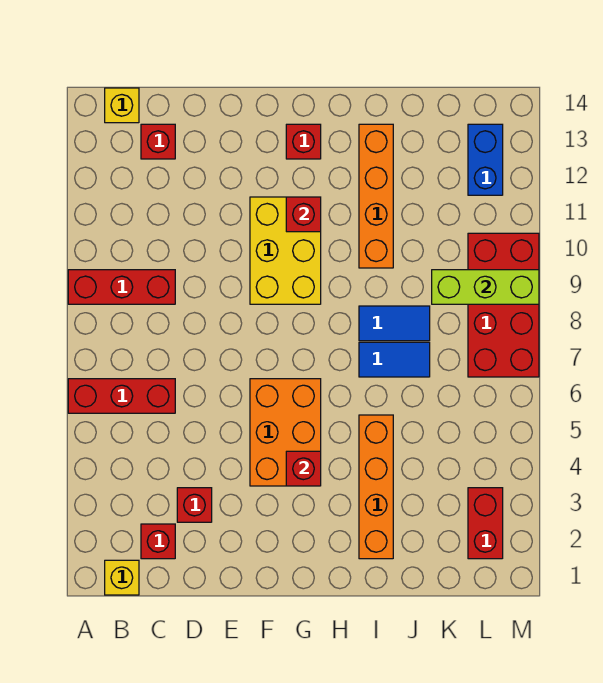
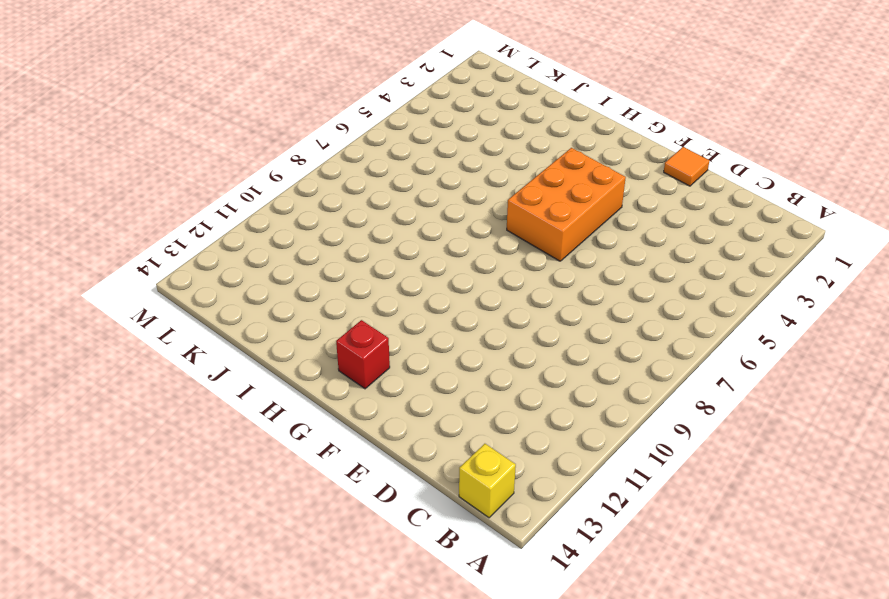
orange tile E1 level 1 -> none
none -> red brick A6:C6 level 1
none -> red brick A9:C9 level 1
none -> yellow brick B1 level 1

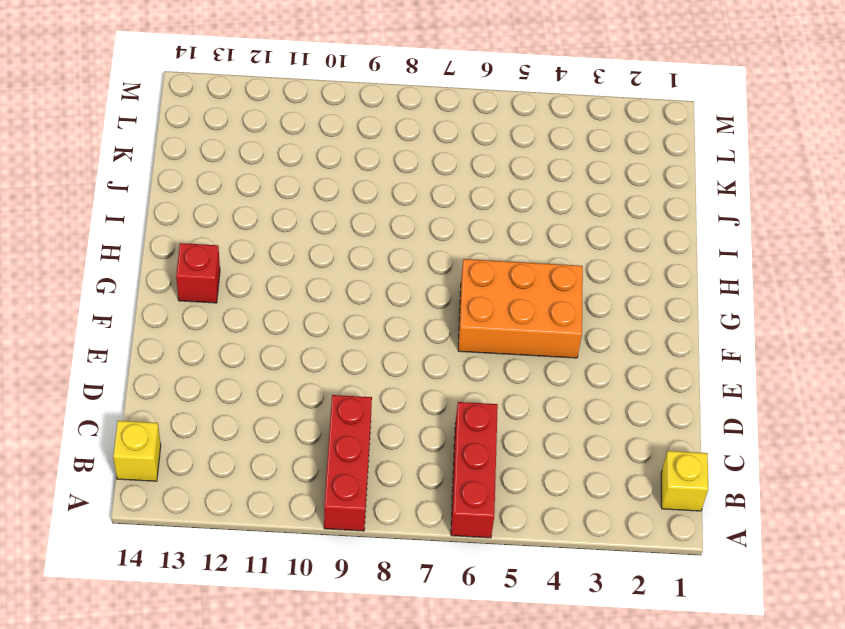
none -> red brick C2 level 1
none -> red brick C13 level 1
none -> red brick D3 level 1

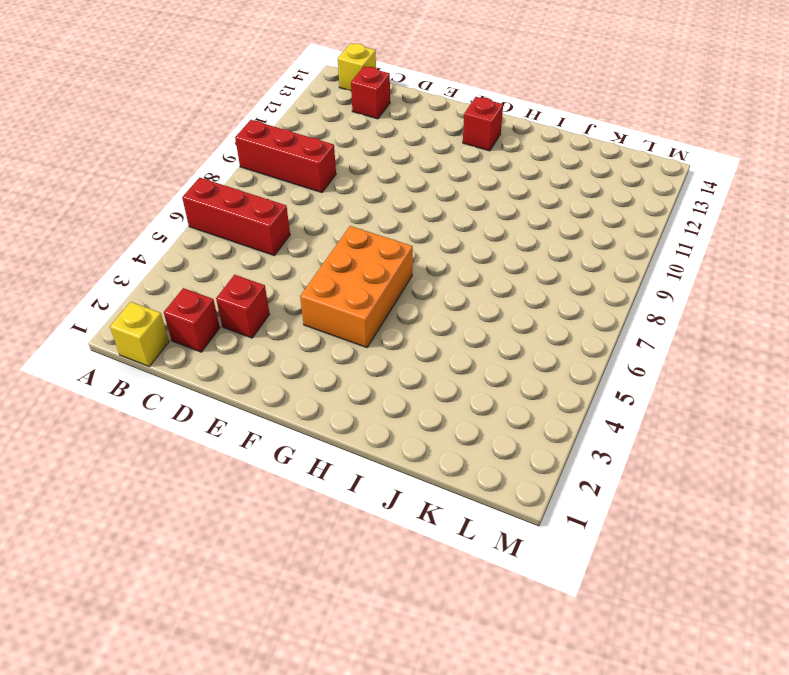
none -> yellow brick F9:G11 level 1
none -> orange brick I2:I5 level 1
none -> blue tile I7:J7 level 1

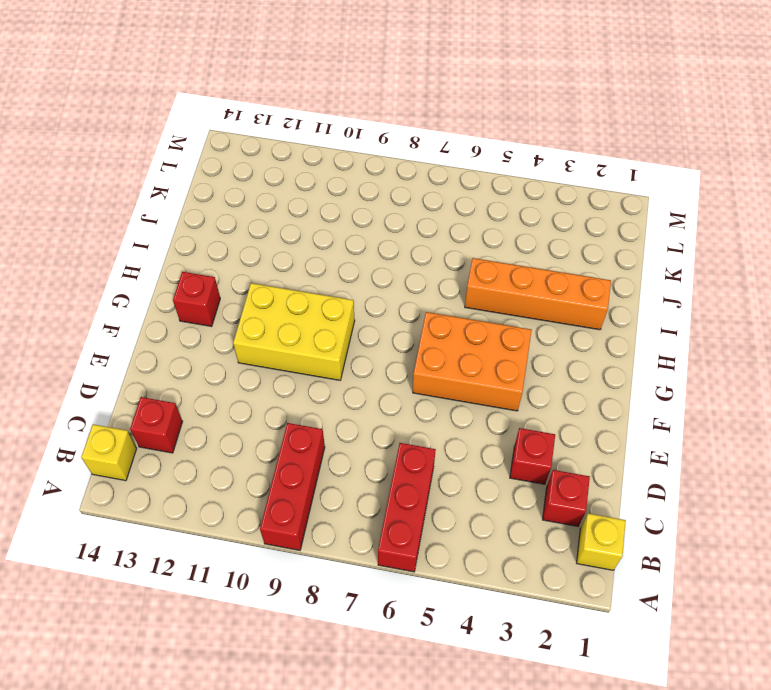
none -> blue tile I7:J7 level 1
none -> blue tile I8:J8 level 1
none -> orange brick I10:I13 level 1

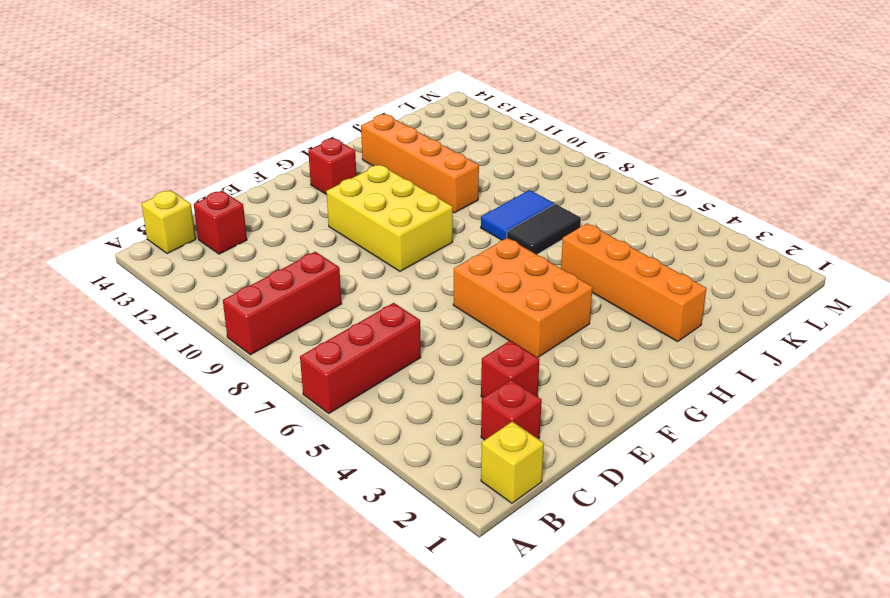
black tile I7:J7 level 1 -> blue tile I7:J7 level 1
none -> red brick L2:L3 level 1
none -> red brick L7:M10 level 1
none -> blue brick L12:L13 level 1

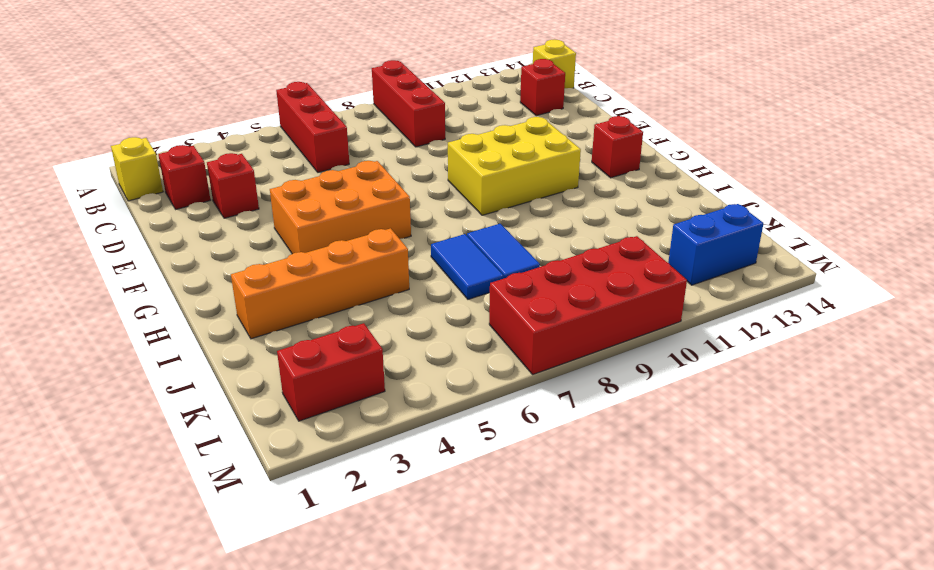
none -> orange brick I10:I13 level 1
none -> red brick G4 level 2
none -> red brick G11 level 2

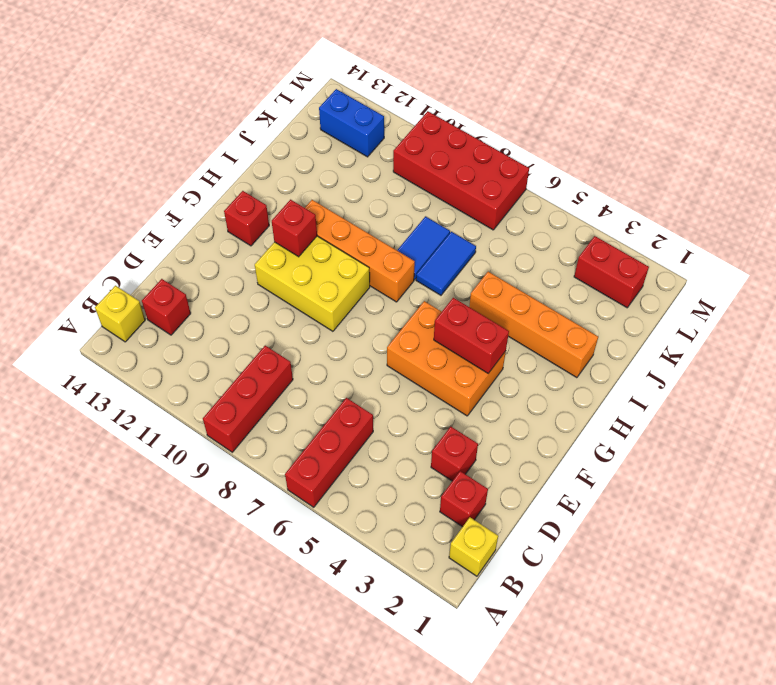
red brick G4:G5 level 2 -> red brick G4 level 2
orange brick H8:H11 level 1 -> orange brick I10:I13 level 1
none -> lime brick K9:M9 level 2

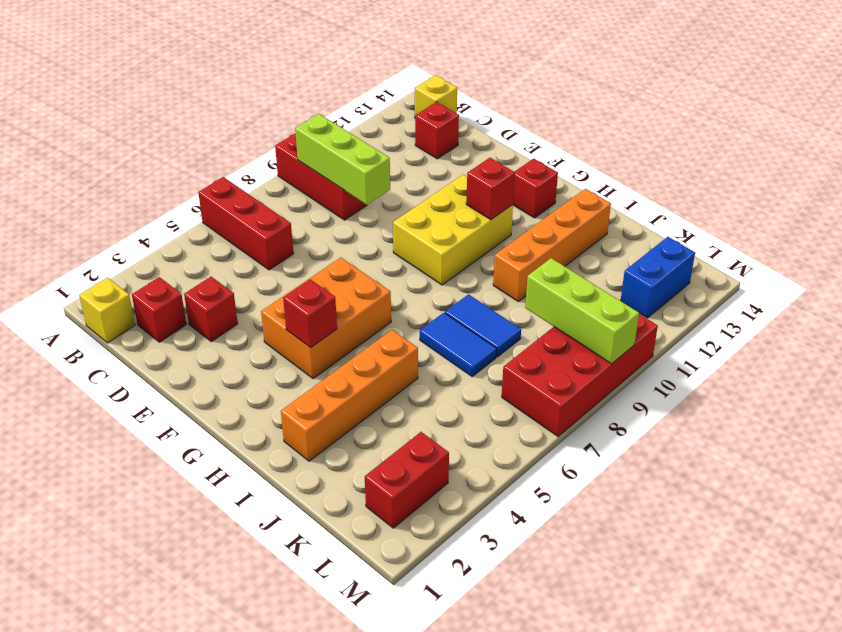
lime brick B9:D9 level 2 -> none

